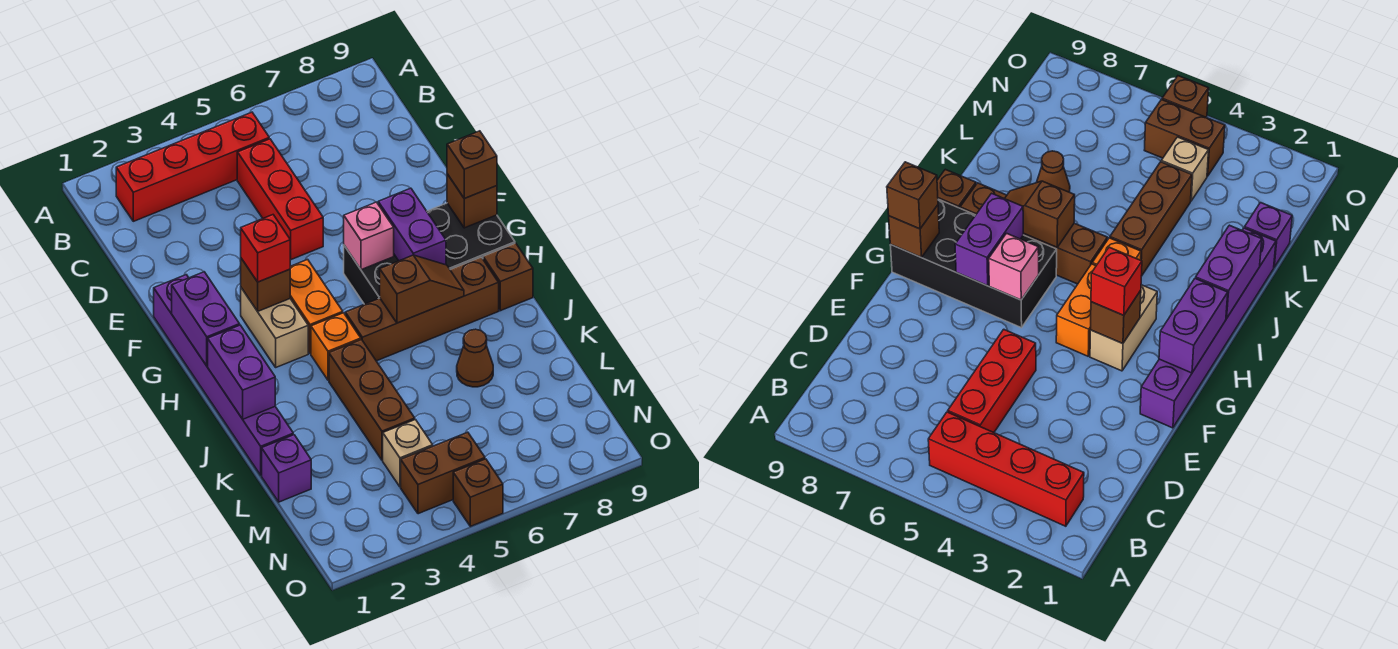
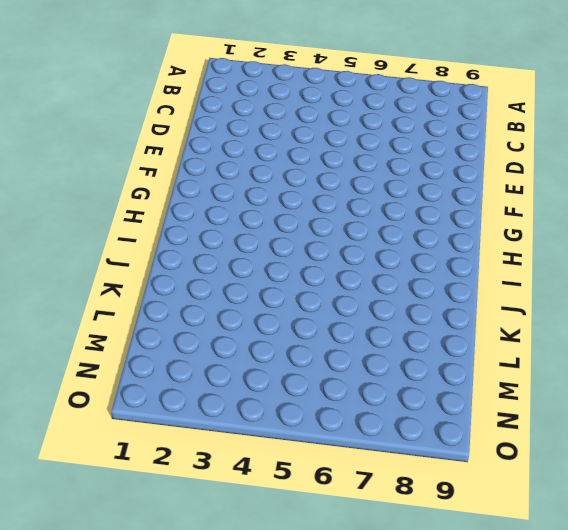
none -> red brick B2:B5 level 1
none -> red brick C5:E5 level 1
none -> purple brick F1:K1 level 1

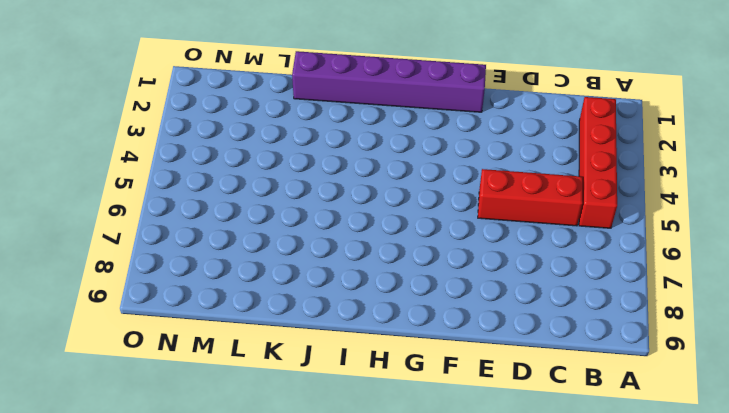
none -> tan brick G3:H3 level 1
none -> orange brick G4:H4 level 1
none -> black brick G6:H9 level 1

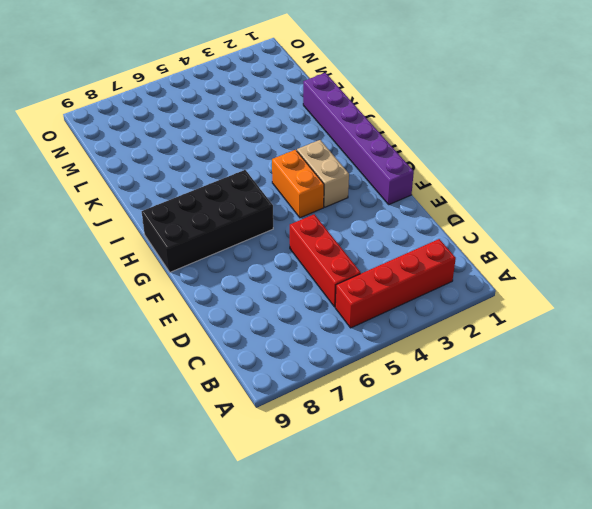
none -> orange brick I4 level 1
none -> brown brick I5:I8 level 1
none -> brown brick I9 level 1

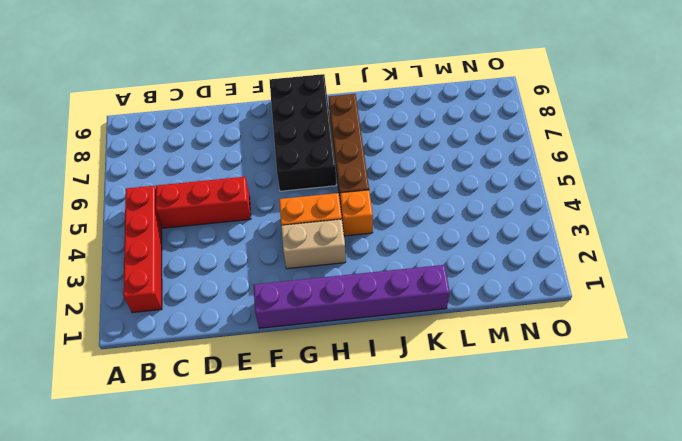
none -> brown brick I9 level 1
none -> brown brick J4:L4 level 1
none -> brown cone K7 level 1

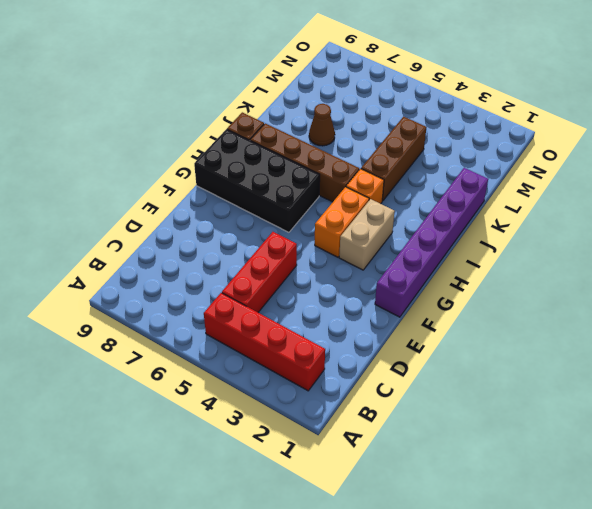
none -> purple brick L1 level 1
none -> tan brick M4 level 1
none -> brown brick N4:N5 level 1

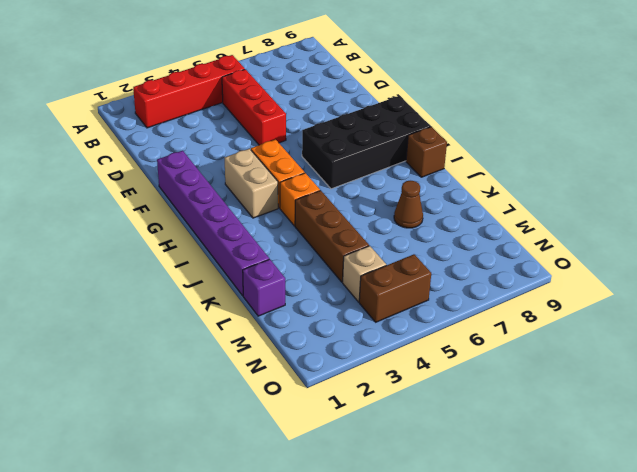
none -> brown brick I5:I8 level 1
none -> brown brick O5 level 1
none -> purple brick G1:H1 level 2

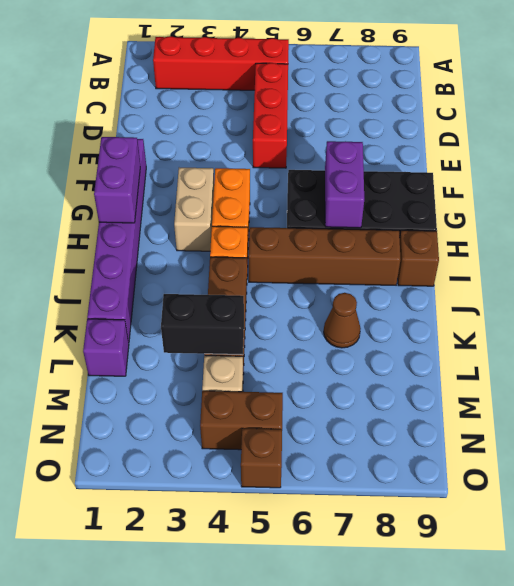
black brick L3:L4 level 2 -> none
none -> brown brick G3 level 2
none -> pink brick G6 level 2
none -> brown brick G9 level 2

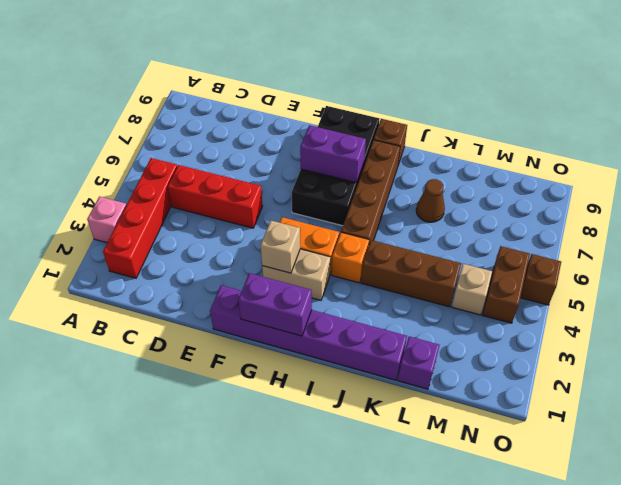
pink brick A3 level 1 -> pink brick G6 level 2
tan brick G3 level 2 -> brown brick G3 level 2
none -> brown brick G9 level 2
none -> purple brick I1:J1 level 2
none -> brown slope I6:I7 level 2 top 6

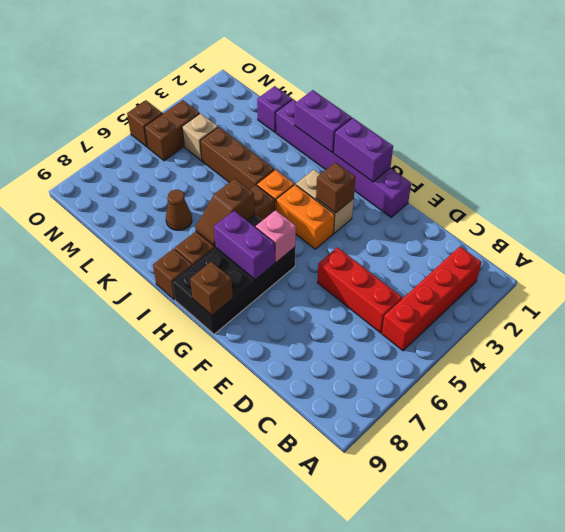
none -> red brick G3 level 3
none -> brown brick G9 level 3

